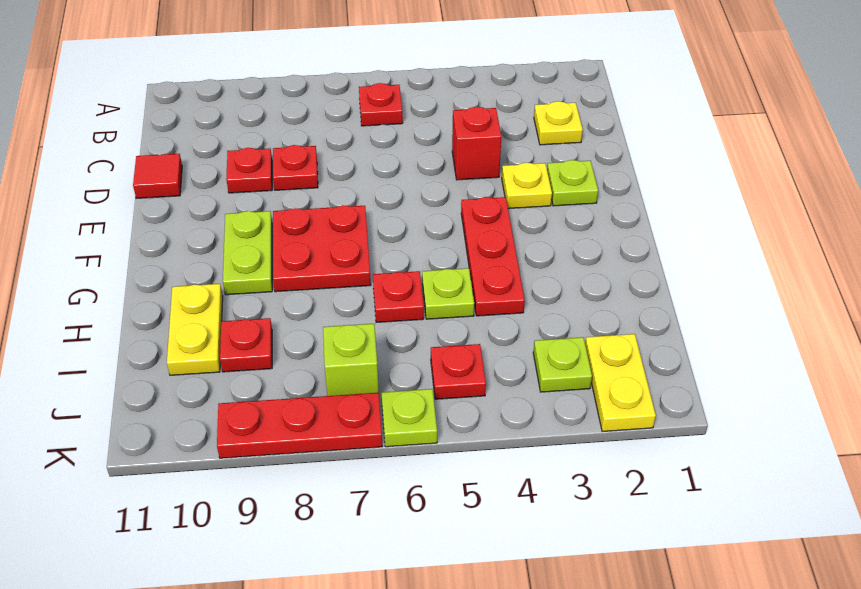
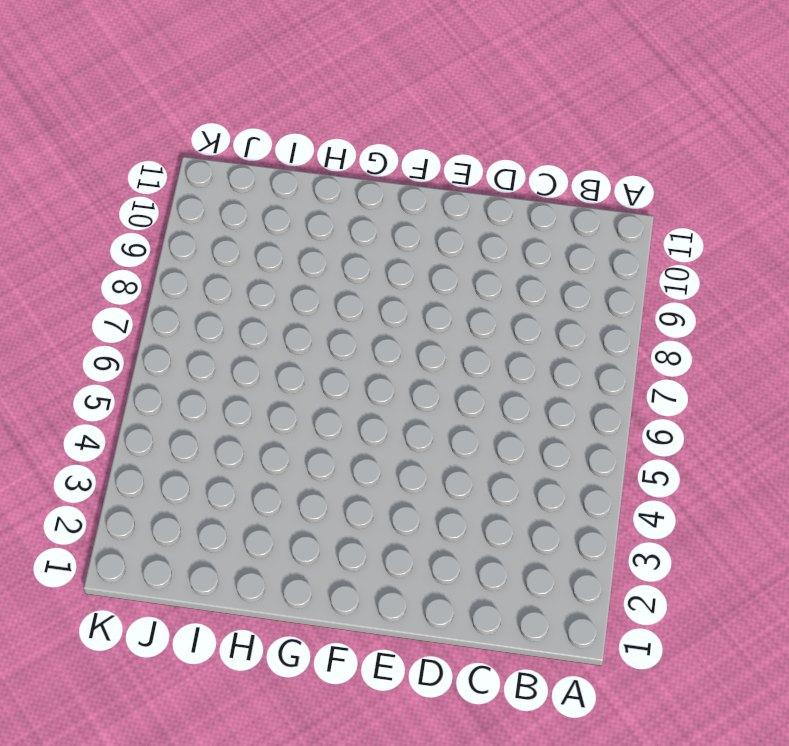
none -> red plate B6 level 1
none -> yellow plate C2 level 1
none -> red brick D4 level 1

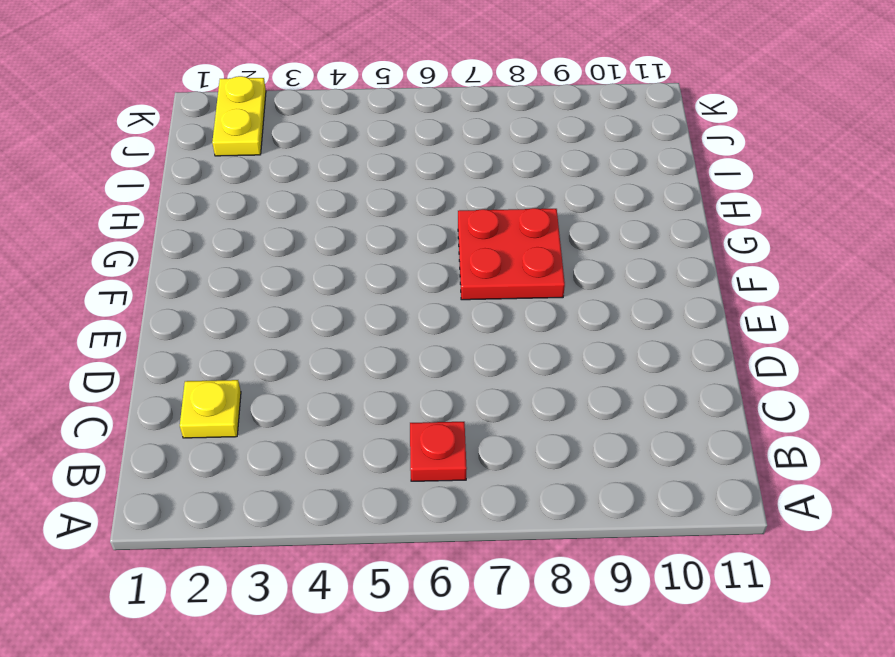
none -> red brick D4 level 1
none -> red plate D8 level 1
none -> red plate D9 level 1

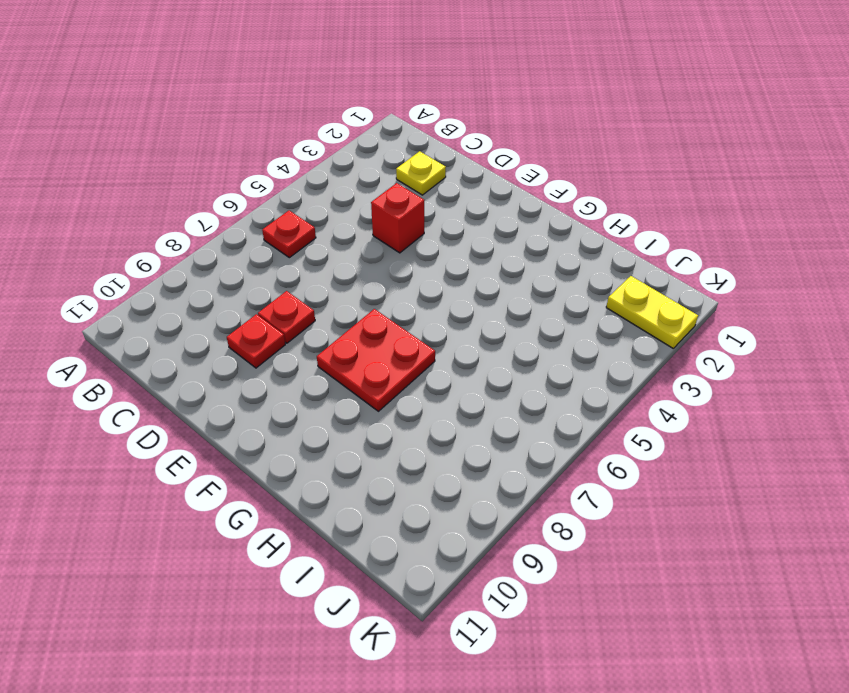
none -> red tile D11 level 1
none -> lime plate E2 level 1
none -> yellow plate E3 level 1

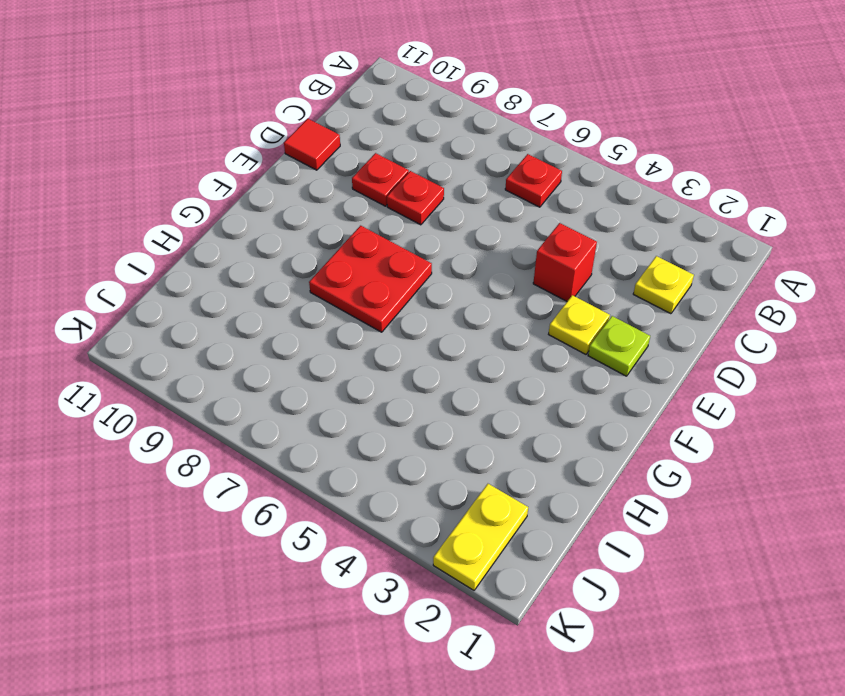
none -> red plate F4:H4 level 1
none -> lime plate F9:G9 level 1
none -> lime plate H5 level 1

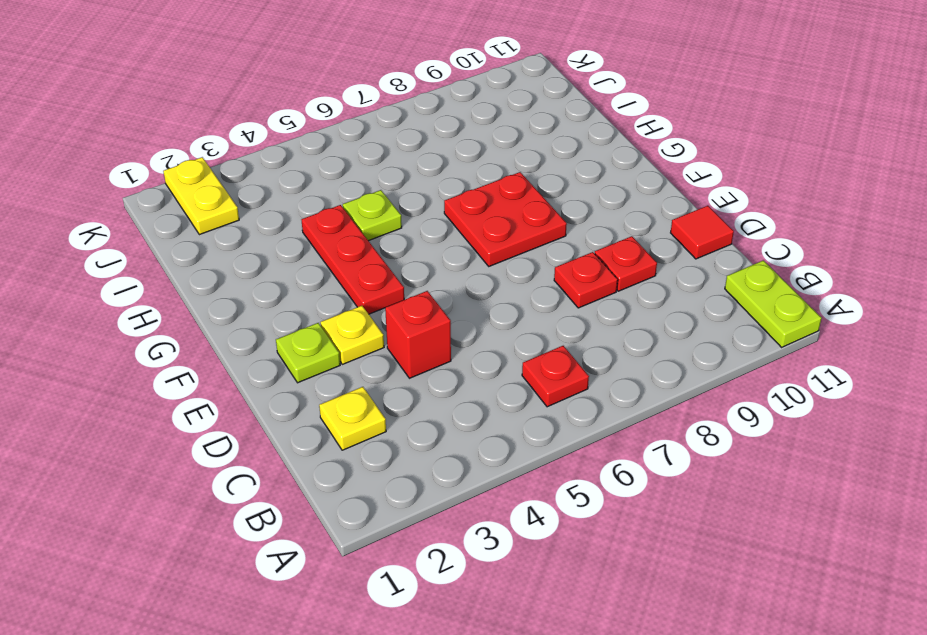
lime plate A11:B11 level 1 -> lime plate F9:G9 level 1
none -> red plate H6 level 1
none -> yellow plate H10:I10 level 1
none -> red plate I9 level 1

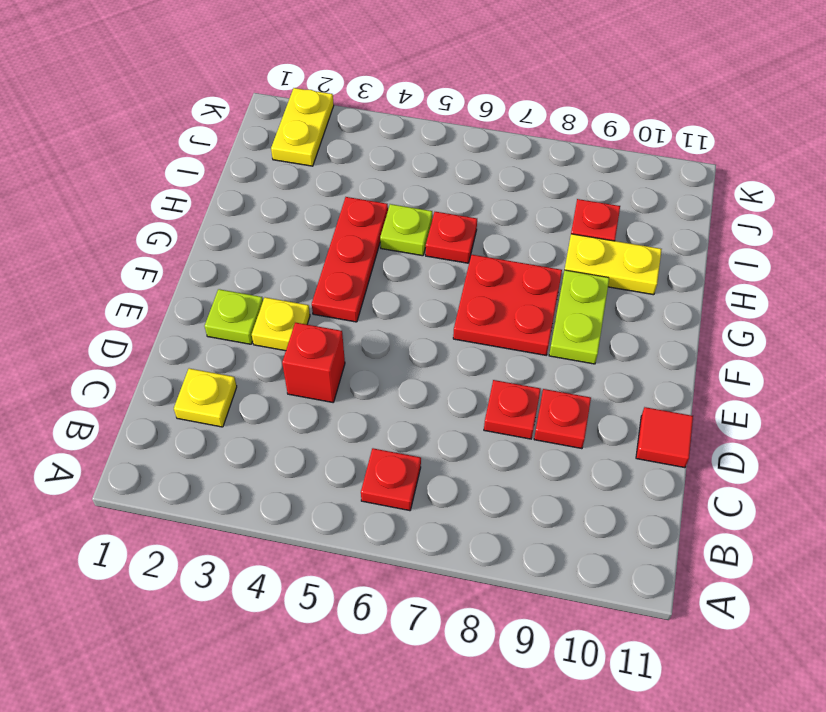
yellow plate H9:H10 level 1 -> yellow plate H10:I10 level 1
none -> lime plate J3 level 1
none -> red plate J5 level 1
none -> lime brick J7 level 1

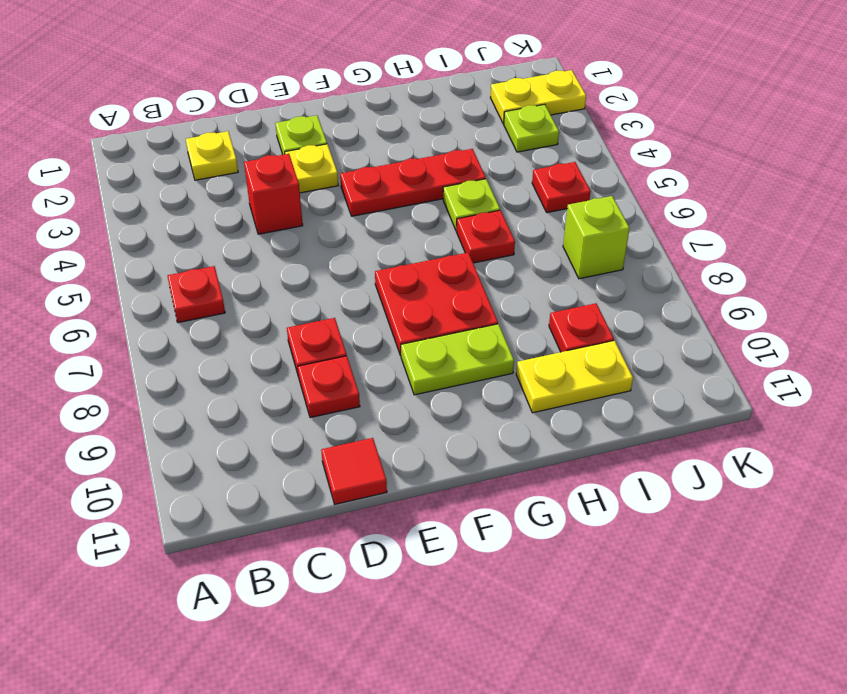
none -> lime plate K6 level 1
none -> red plate K7:K9 level 1

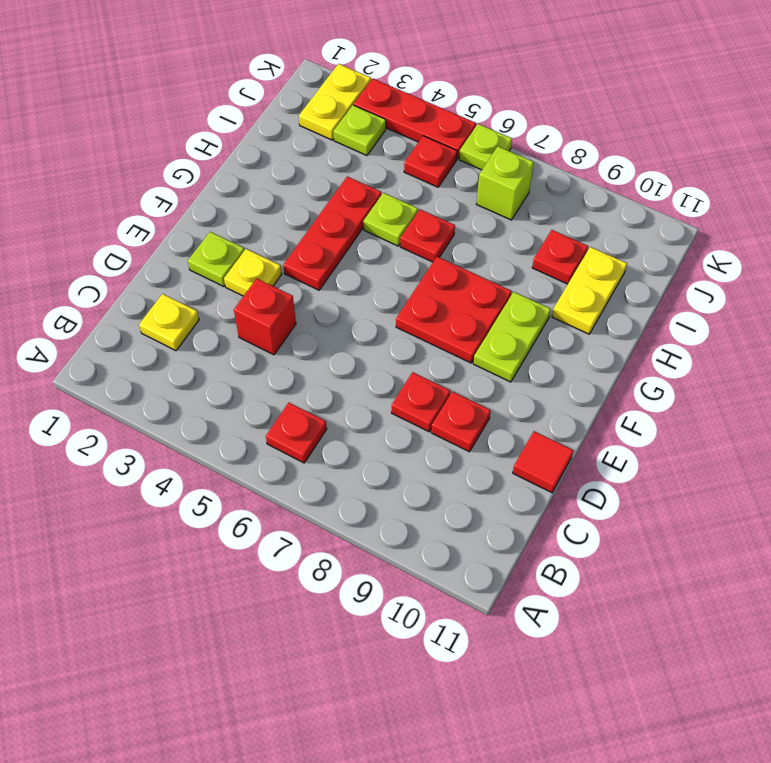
red plate K3:K5 level 1 -> red plate K7:K9 level 1

